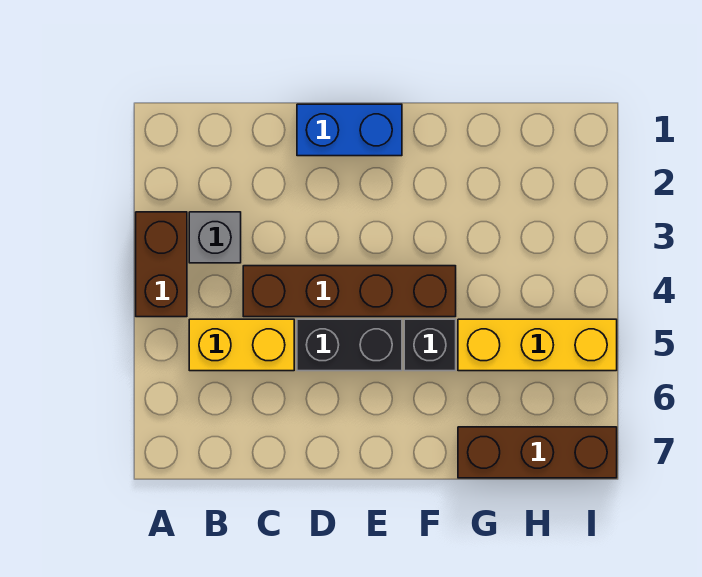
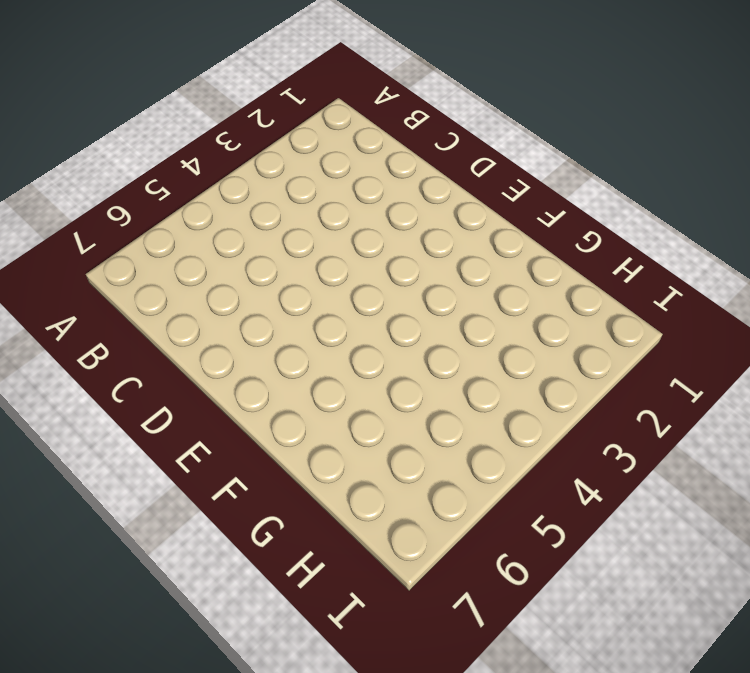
none -> brown brick A3:A4 level 1
none -> grey brick B3 level 1

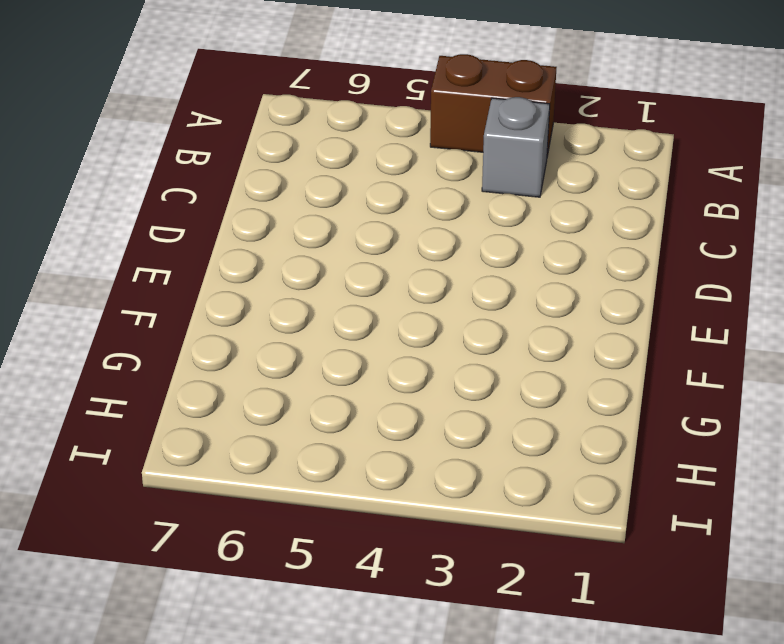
none -> yellow brick B5:C5 level 1
none -> brown brick C4:F4 level 1

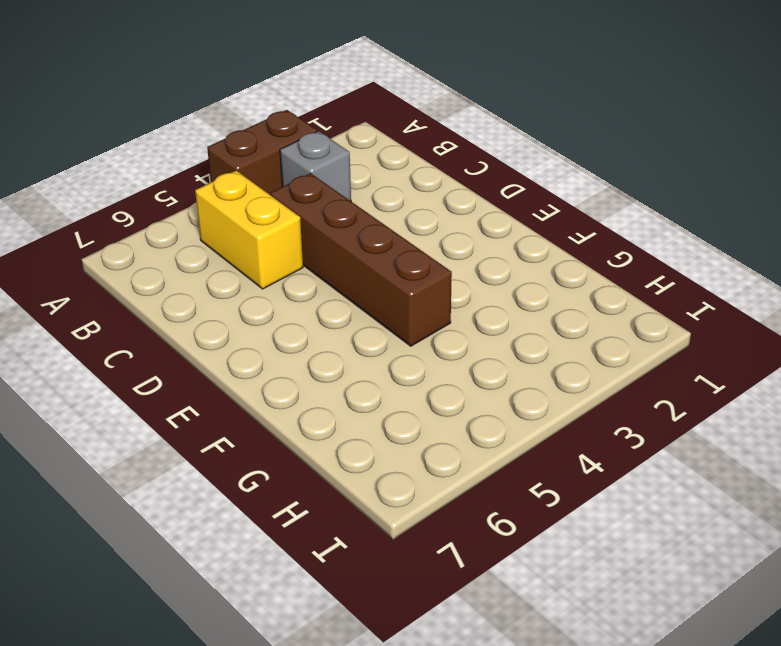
none -> blue brick D1:E1 level 1
none -> black brick D5:E5 level 1

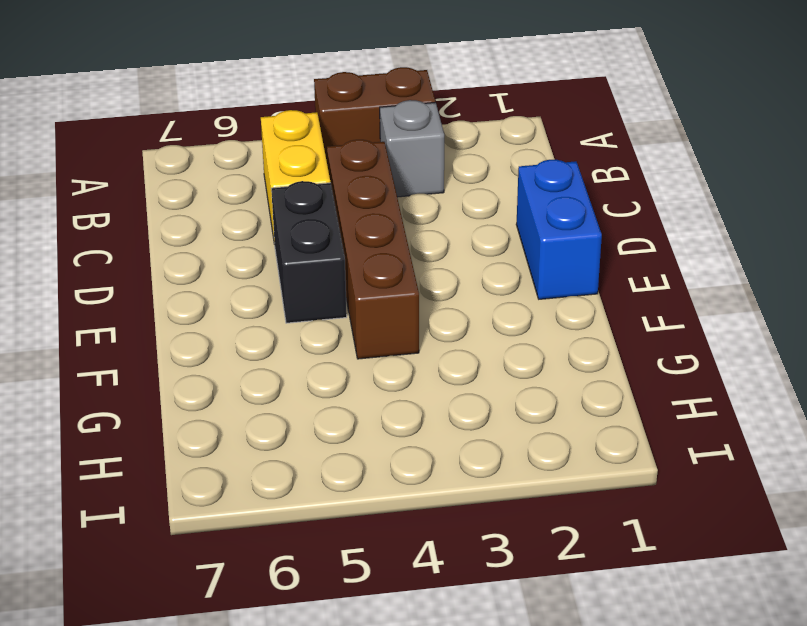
none -> black brick F5 level 1
none -> yellow brick G5:I5 level 1

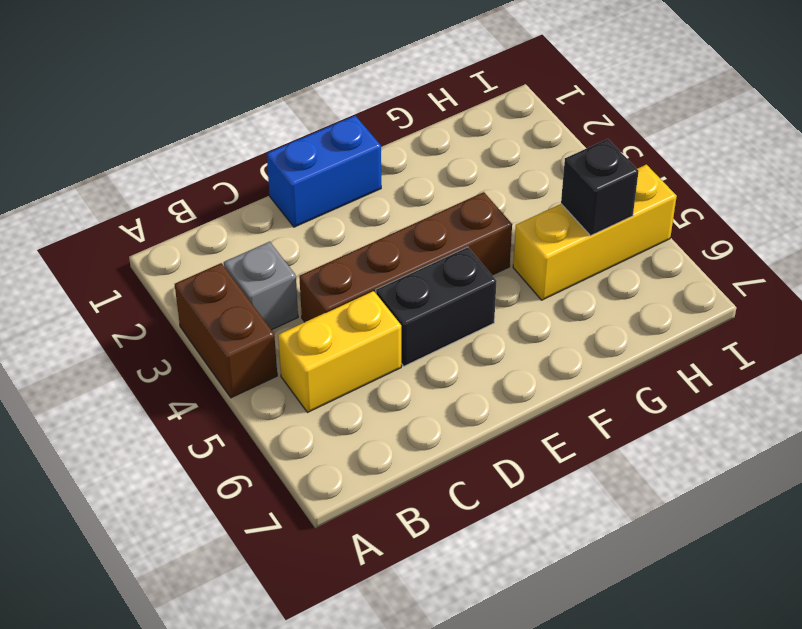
black brick H5 level 2 -> black brick F5 level 1
none -> brown brick G7:I7 level 1

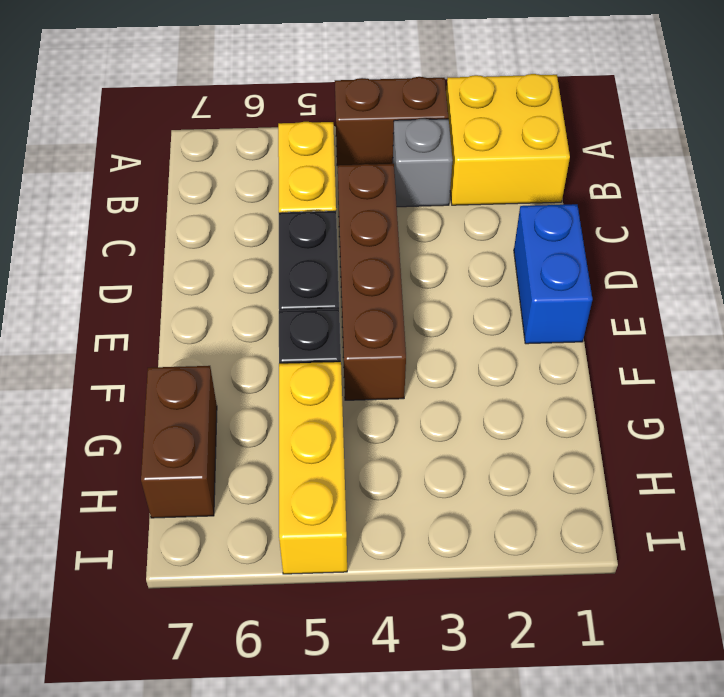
yellow brick A1:B2 level 1 -> none
brown brick G7:H7 level 1 -> brown brick G7:I7 level 1

